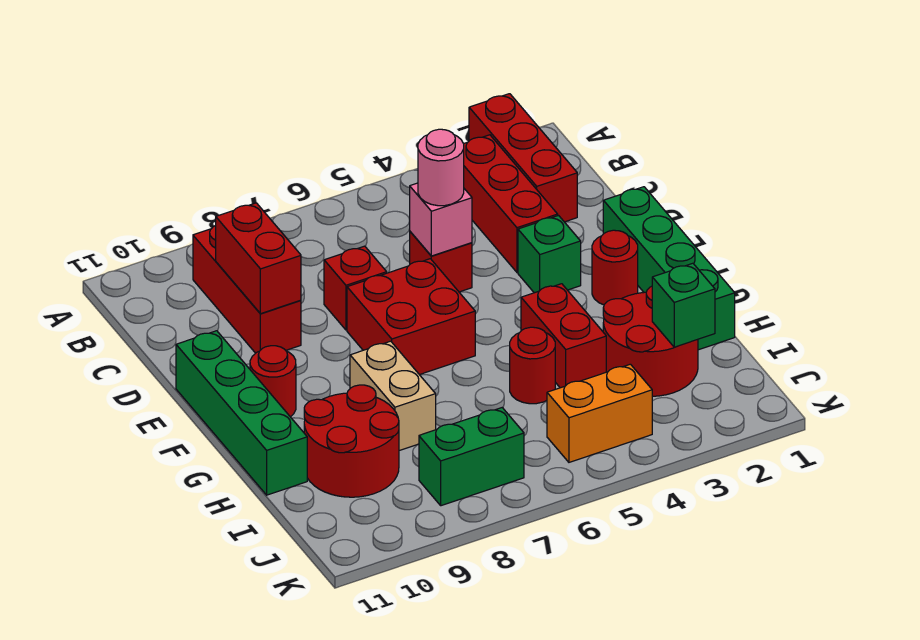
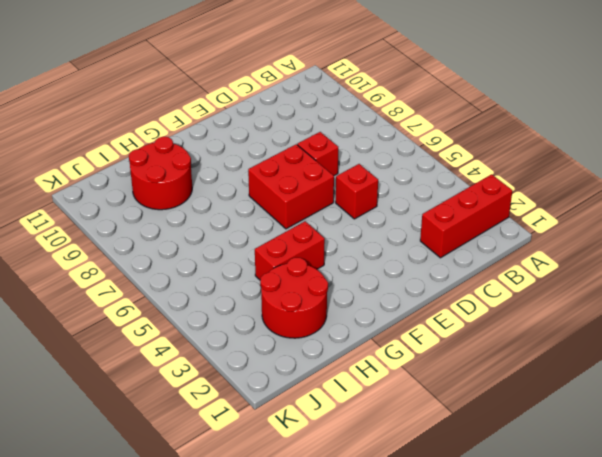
none -> red brick B3:D3 level 1
none -> red brick B9:D9 level 1
none -> green brick E1:H1 level 1

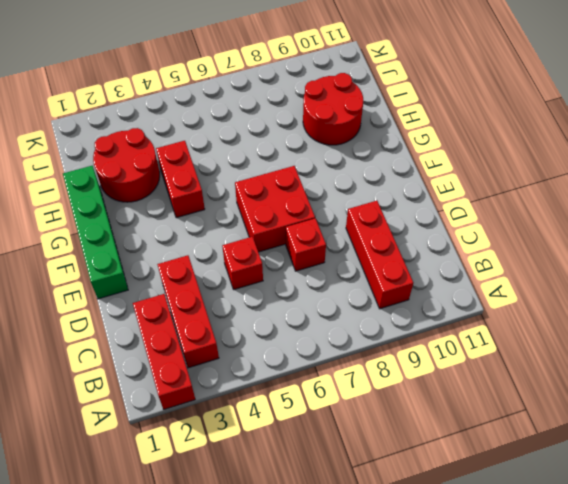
none -> green brick E3 level 1
none -> green brick E11:H11 level 1
none -> red round brick F2 level 1

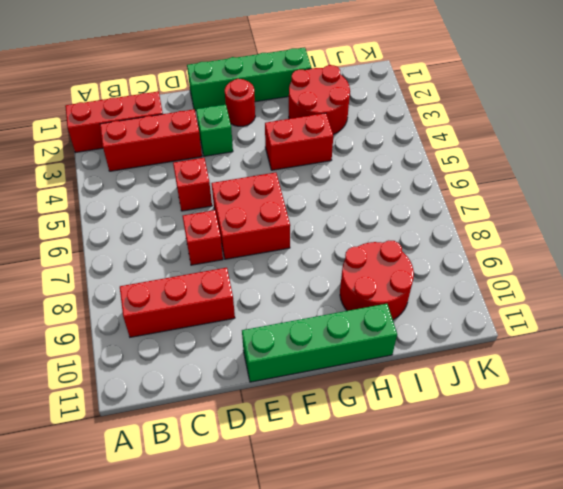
none -> red round brick F10 level 1
none -> tan brick G8:H8 level 1
none -> red round brick H5 level 1

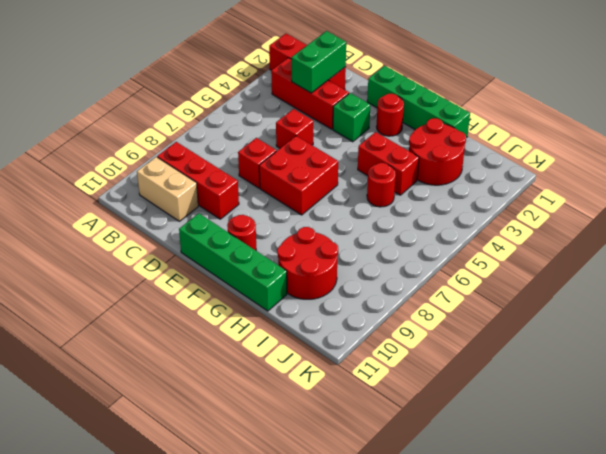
tan brick B10:C10 level 1 -> tan brick G8:H8 level 1
green brick C2:C3 level 2 -> green brick J7:J8 level 1
none -> orange brick J4:J5 level 1
none -> red brick C9:D9 level 2
none -> pink brick D5 level 2

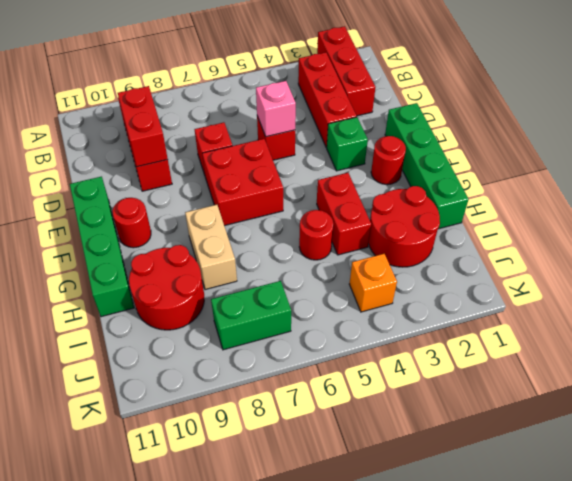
orange brick J4 level 1 -> orange brick J4:J5 level 1
none -> green brick I2 level 2
none -> pink round brick D5 level 3

